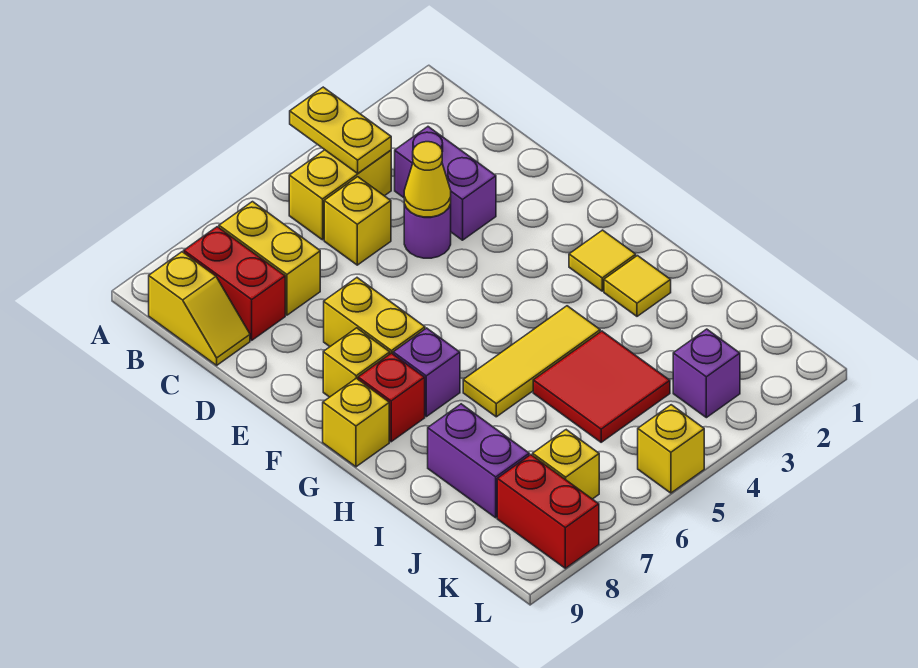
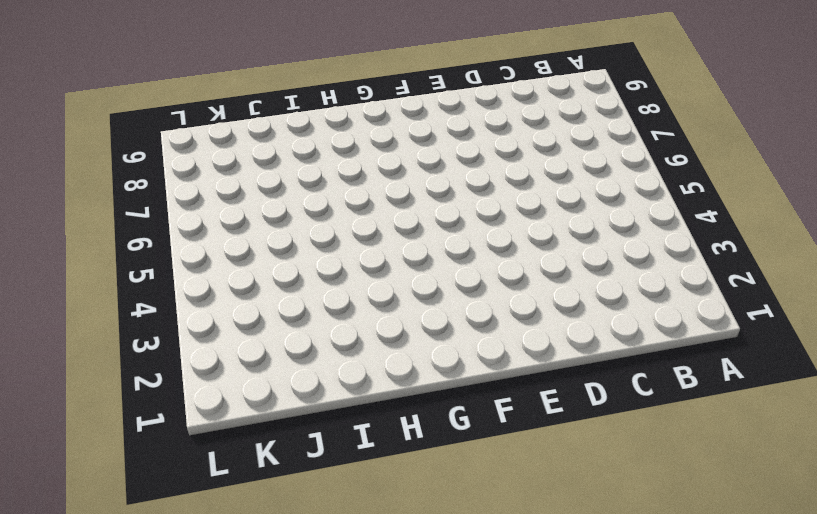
none -> yellow brick B4:B5 level 1
none -> yellow brick B7:C7 level 1
none -> red brick B8:C8 level 1

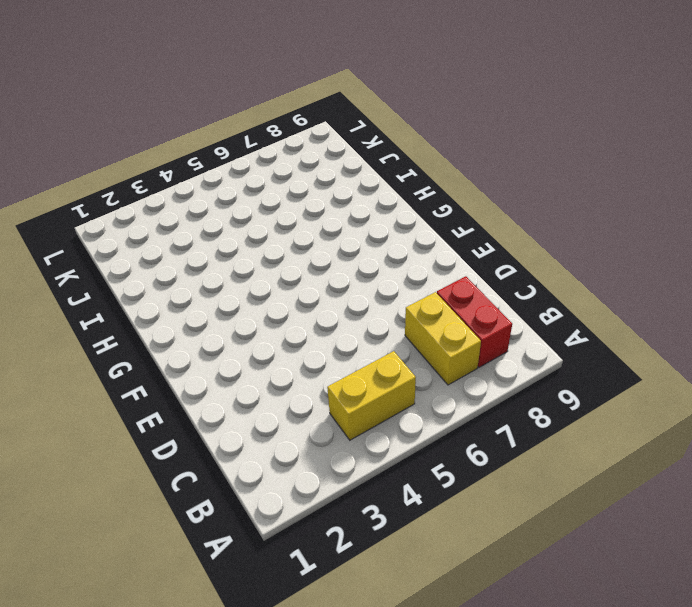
none -> yellow slope B9:C9 level 1 top B
none -> purple brick C3:D3 level 1
none -> yellow brick C5 level 1

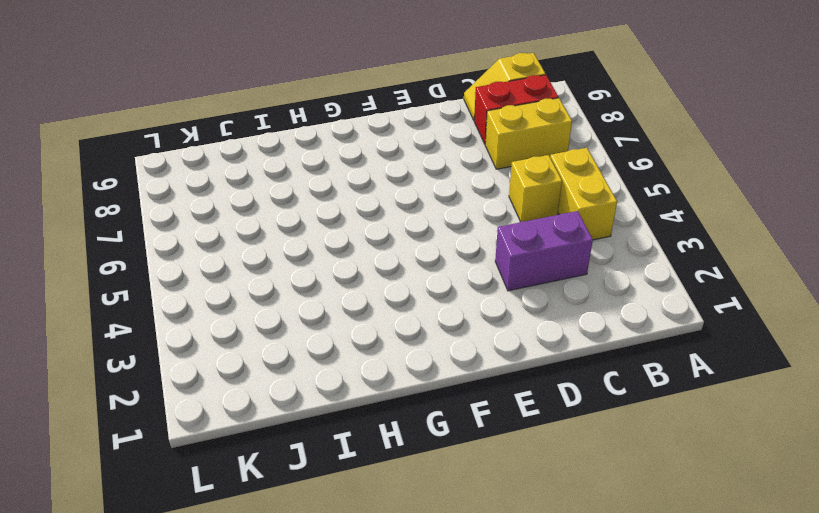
none -> purple round brick D4 level 1
none -> yellow brick E7:F7 level 1
none -> yellow brick F8 level 1

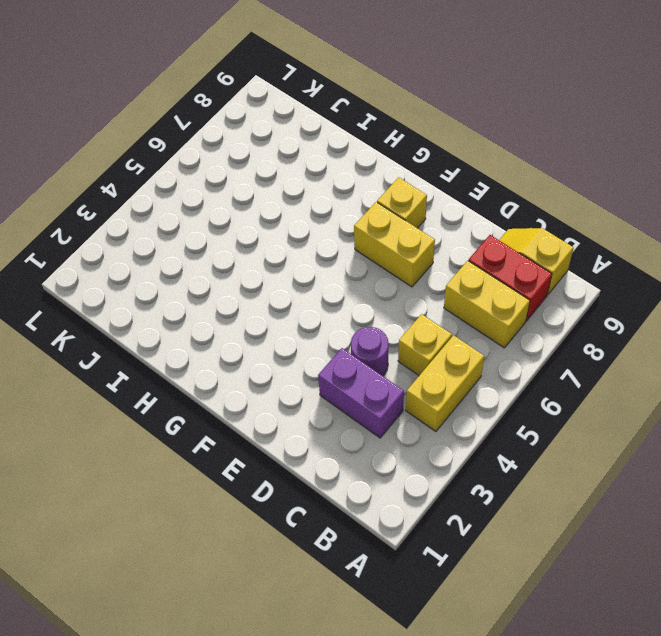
none -> yellow tile G2 level 1
none -> purple brick G7 level 1
none -> red brick G8 level 1

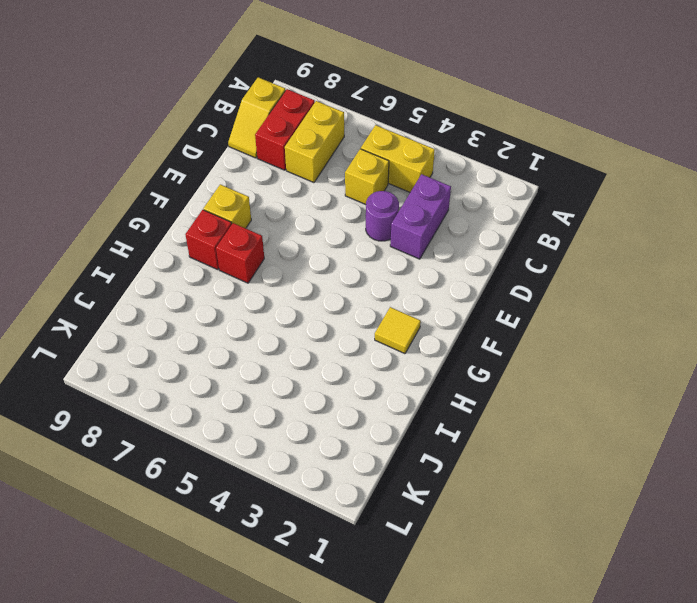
red brick G7 level 1 -> purple brick G7 level 1
none -> yellow brick E7:F7 level 1
none -> yellow brick G9 level 1
none -> yellow tile H2 level 1

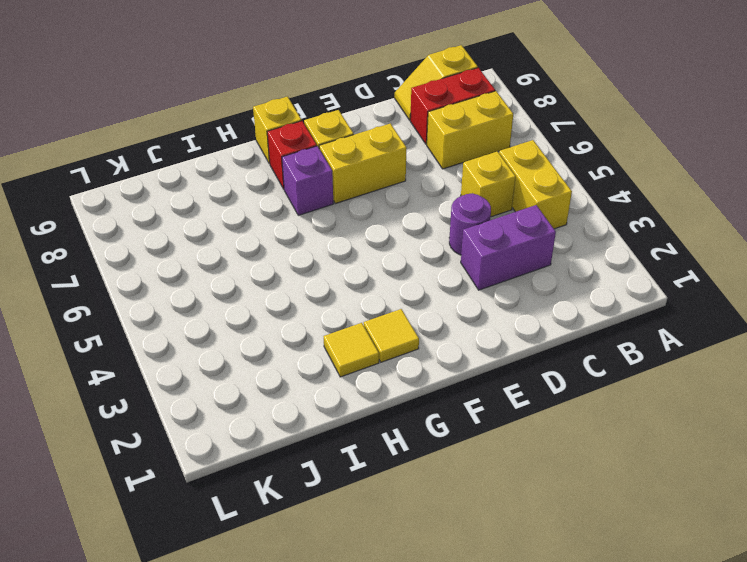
none -> yellow tile H4:H6 level 1
none -> red tile I4:J5 level 1
none -> purple brick I8:J8 level 1

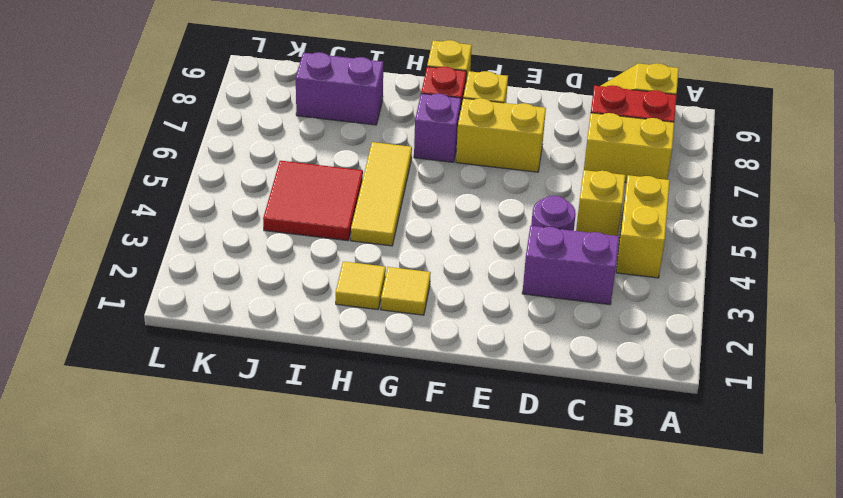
none -> purple brick K3 level 1
none -> yellow brick K7 level 1
none -> red brick K8:L8 level 1

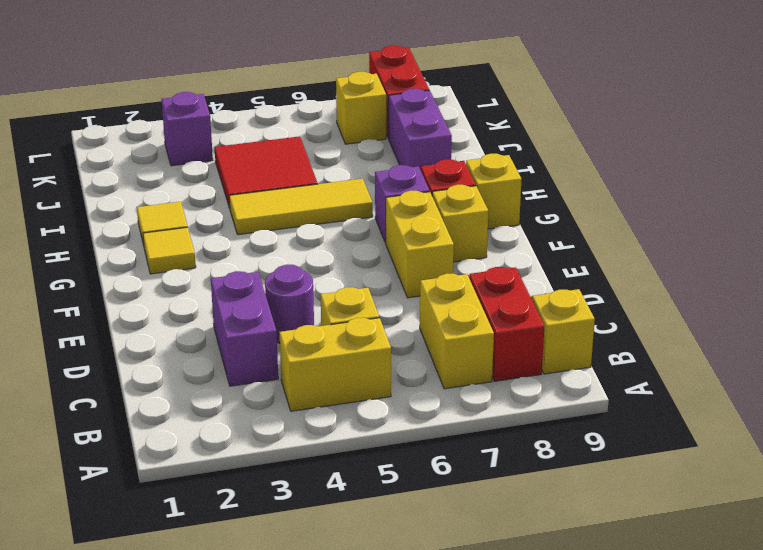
none -> yellow brick L5 level 1
none -> yellow plate A4:B4 level 2
none -> yellow cone D4 level 2

